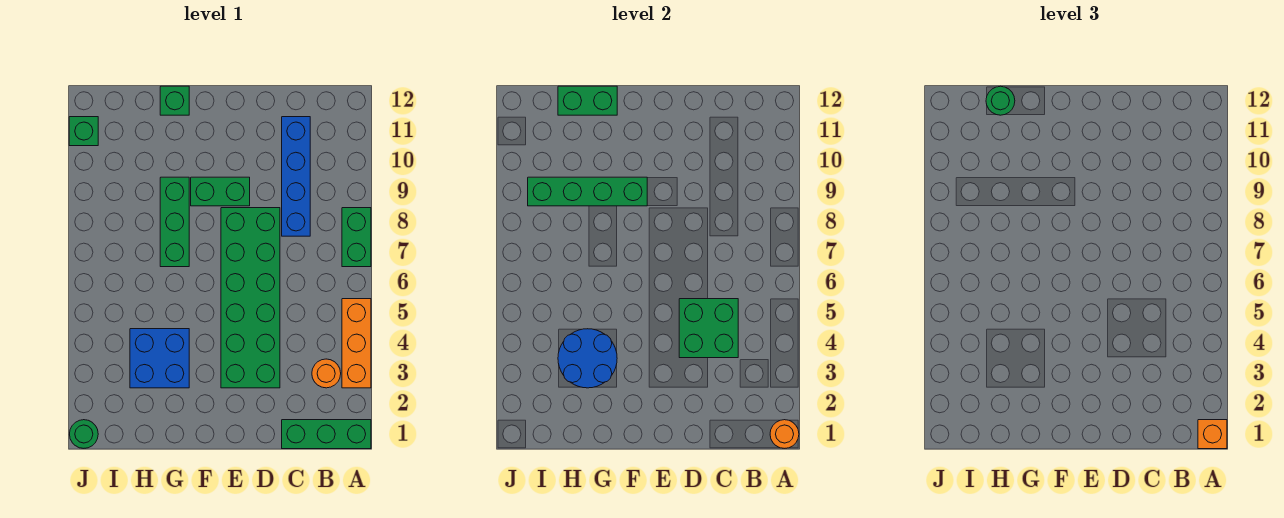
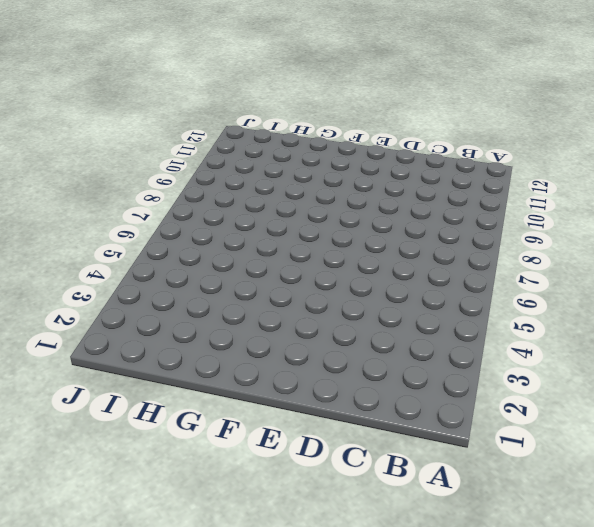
none -> green brick A1:C1 level 1
none -> orange brick A3:A5 level 1
none -> green brick A7:A8 level 1

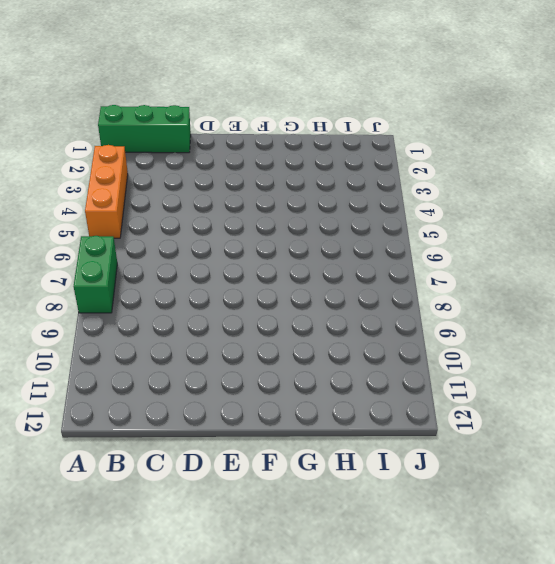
none -> orange round brick B3 level 1
none -> blue brick C8:C11 level 1
none -> green brick D3:E8 level 1

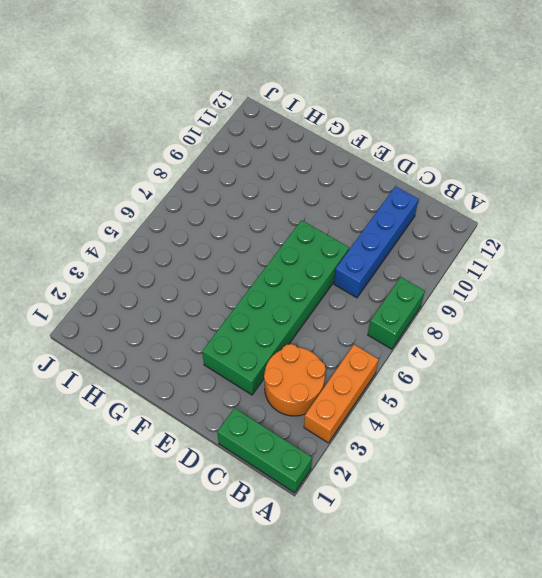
orange round brick B3:C4 level 1 -> orange round brick B3 level 1
none -> green brick E9:F9 level 1
none -> blue brick G3:H4 level 1
none -> green brick G7:G9 level 1

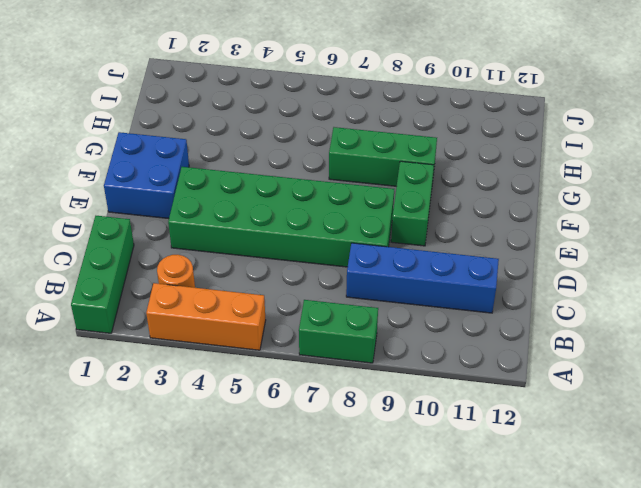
blue brick E1:F2 level 1 -> blue brick G3:H4 level 1
none -> green brick G12 level 1
none -> green round brick J1 level 1
none -> green brick J11 level 1

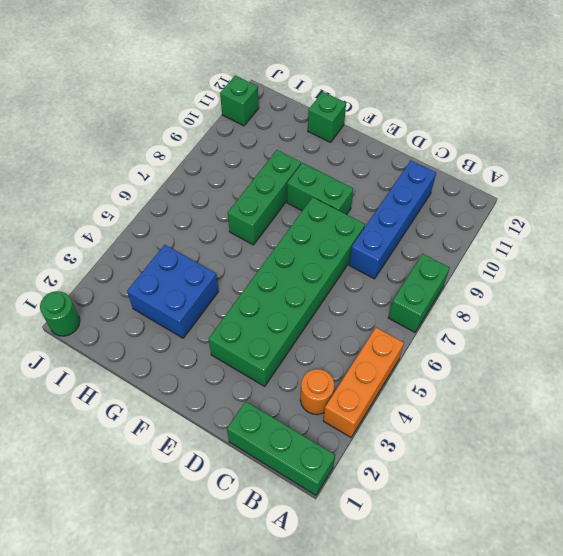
none -> orange round brick A1 level 2
none -> green brick C4:D5 level 2
none -> green brick F9:I9 level 2

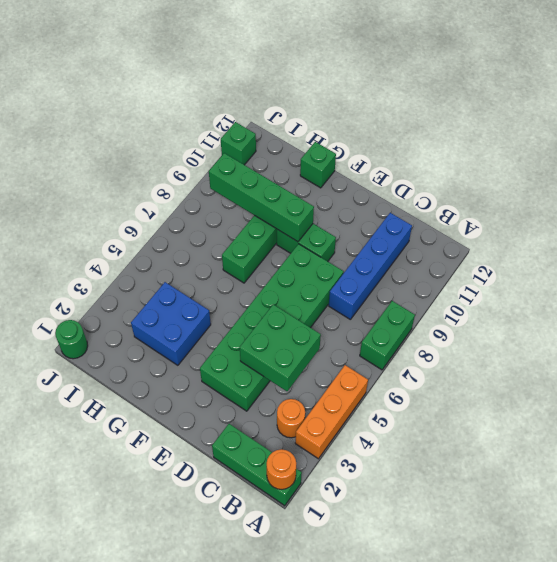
none -> blue round brick G3:H4 level 2
none -> green brick G12:H12 level 2
none -> orange brick A1 level 3

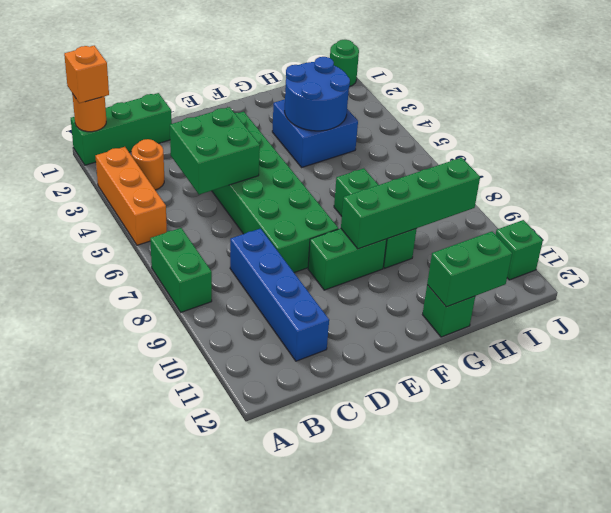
none -> green round brick H12 level 3

